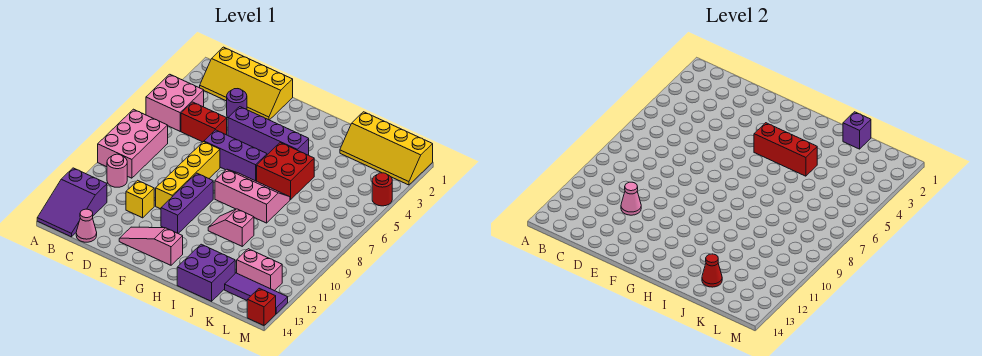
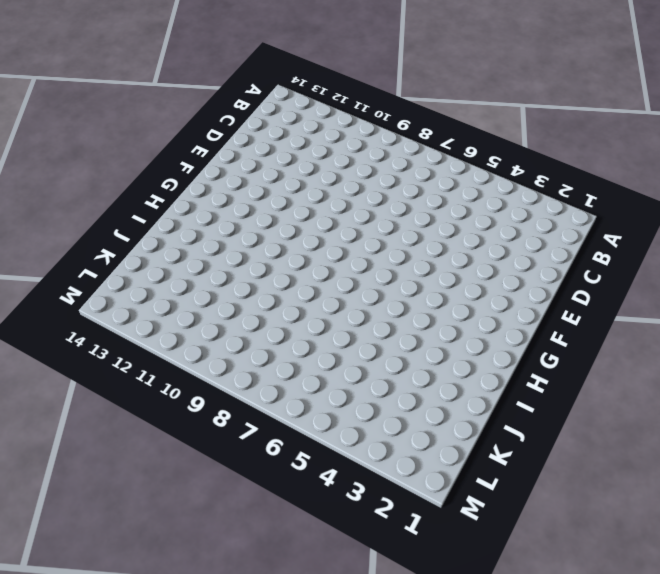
none -> pink brick A4:B5 level 1
none -> pink brick A7:B9 level 1
none -> purple slope A12:B14 level 1 top 12

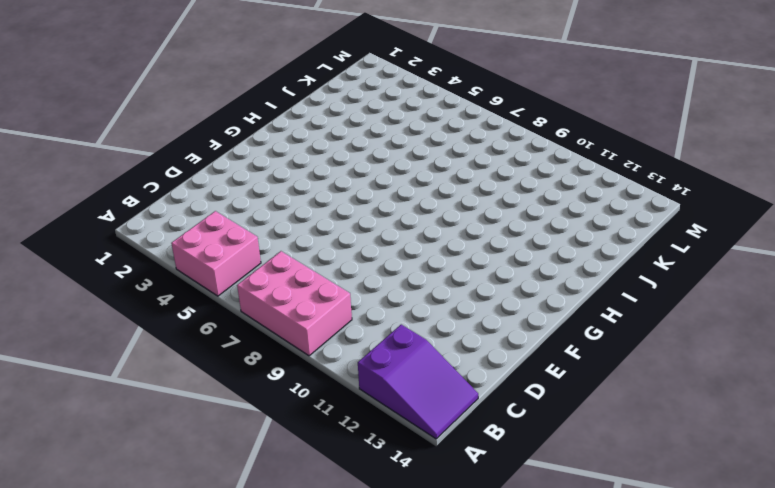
none -> yellow slope B1:E2 level 1 top 1
none -> pink round brick B10 level 1
none -> red brick C5:D5 level 1

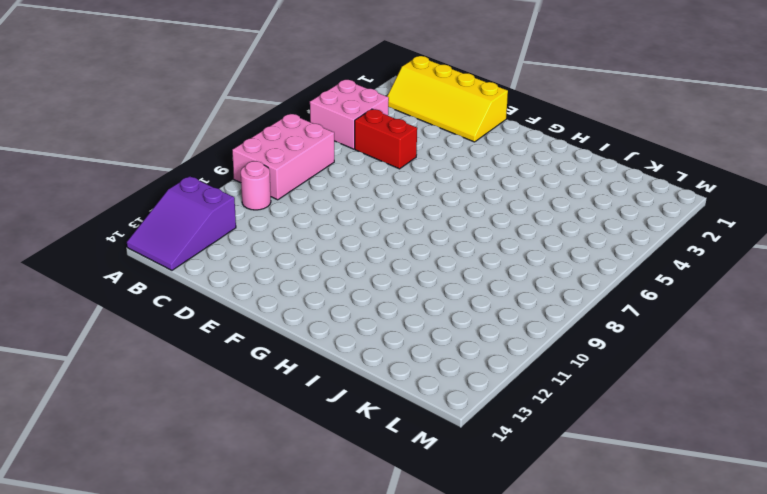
none -> pink cone C14 level 1
none -> purple round brick D3 level 1
none -> yellow brick D11 level 1

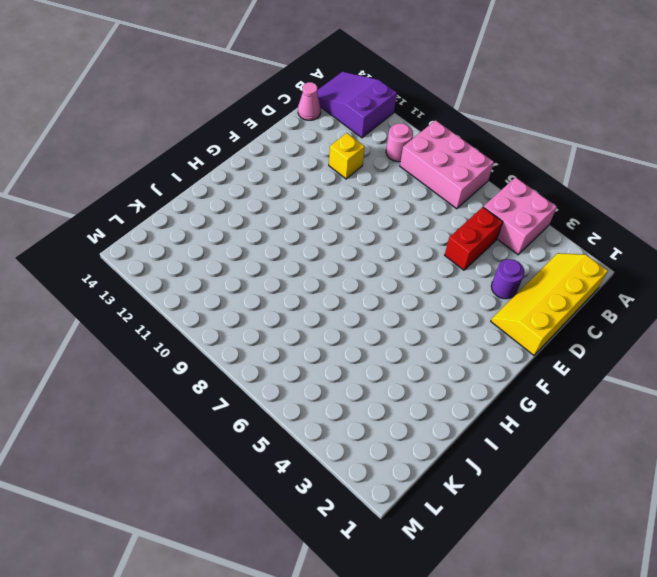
none -> purple brick E4:H4 level 1
none -> purple brick E6:G6 level 1
none -> yellow brick E7:E10 level 1

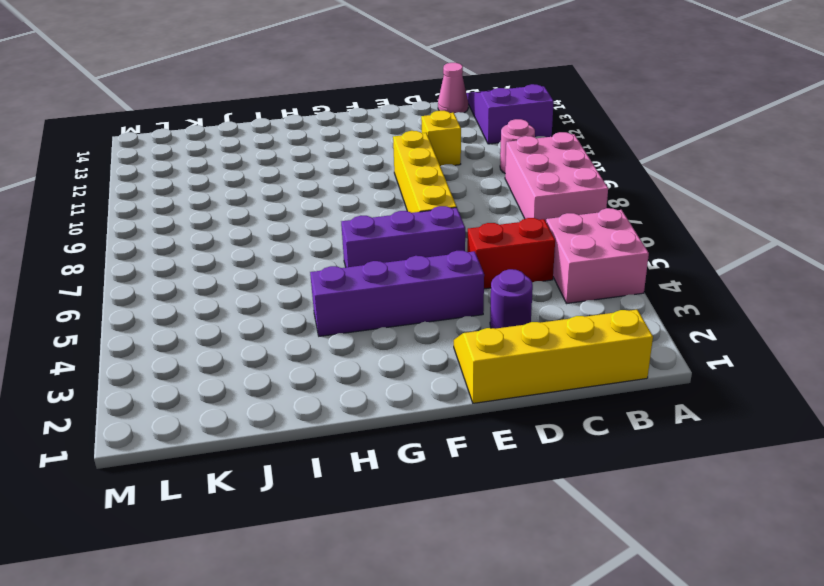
none -> pink slope E13:G13 level 1 top G
none -> purple brick F9:F11 level 1
none -> pink slope G7:I8 level 1 top 8

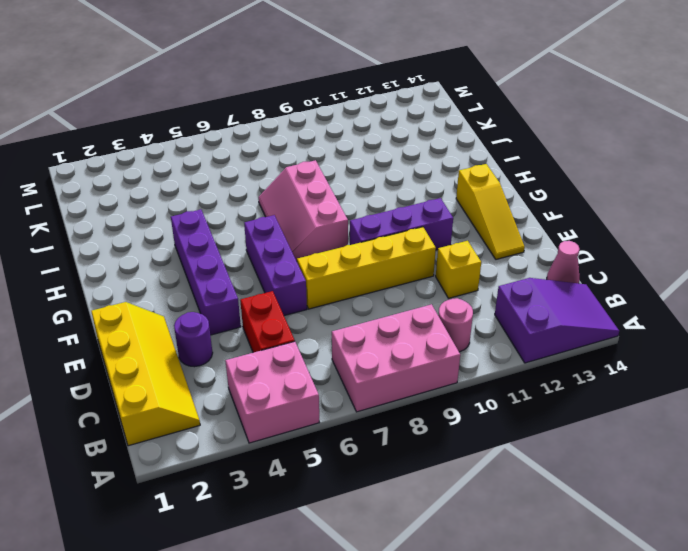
yellow slope E13:G13 level 1 top G -> pink slope E13:G13 level 1 top G
none -> red brick H5:I6 level 1
none -> pink slope H10:I10 level 1 top I
none -> purple brick I13:J14 level 1

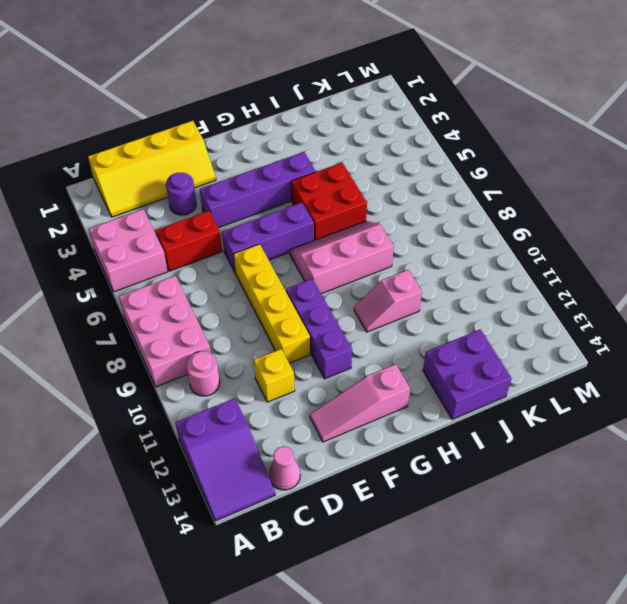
none -> yellow slope J1:M2 level 1 top 1
none -> pink brick K12:L12 level 1
none -> purple tile K13:M13 level 1

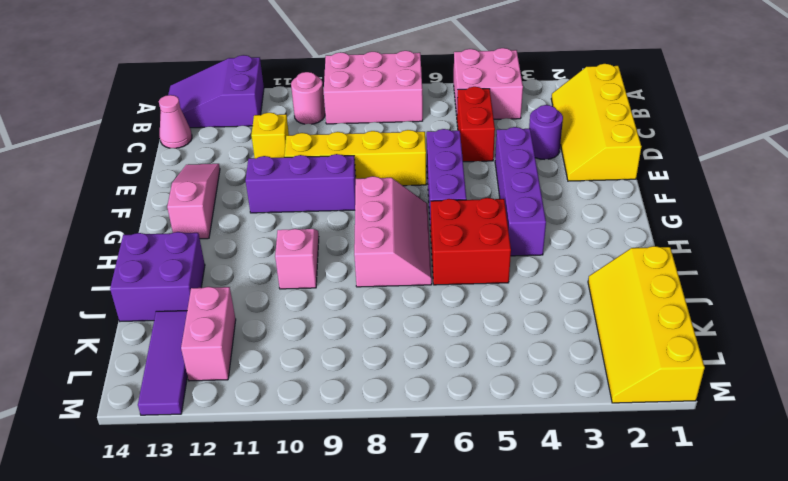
none -> red round brick M4 level 1
none -> red brick M14 level 1
none -> pink cone D11 level 2

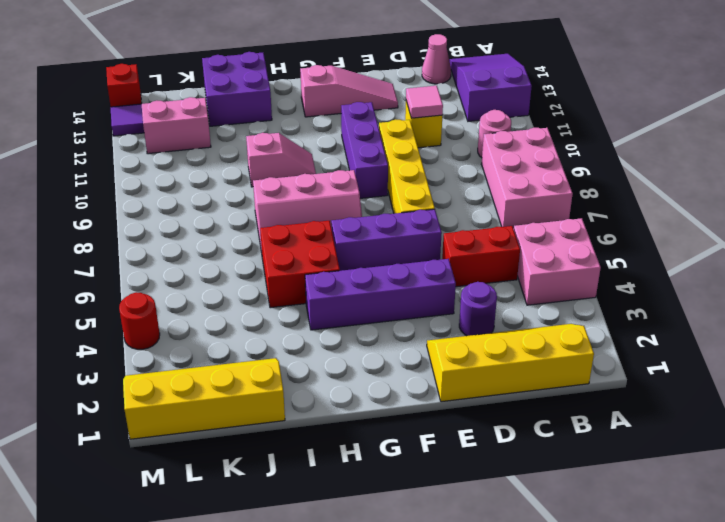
pink tile D11 level 2 -> pink cone D11 level 2
none -> red brick G4:I4 level 2
none -> purple brick J1 level 2
none -> red cone J13 level 2

